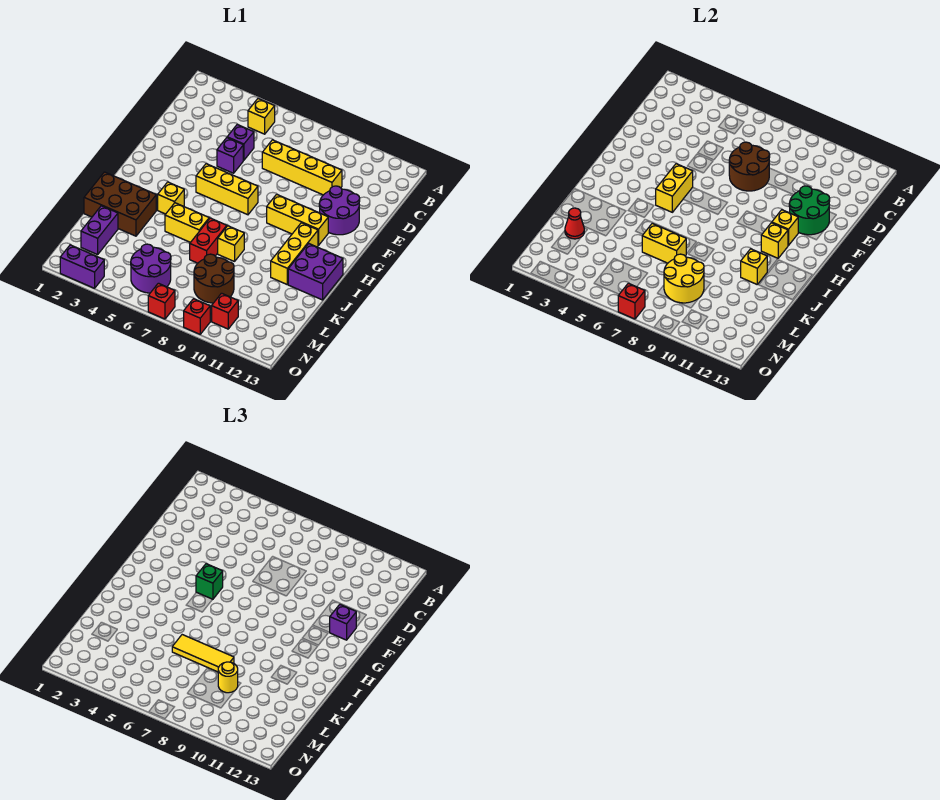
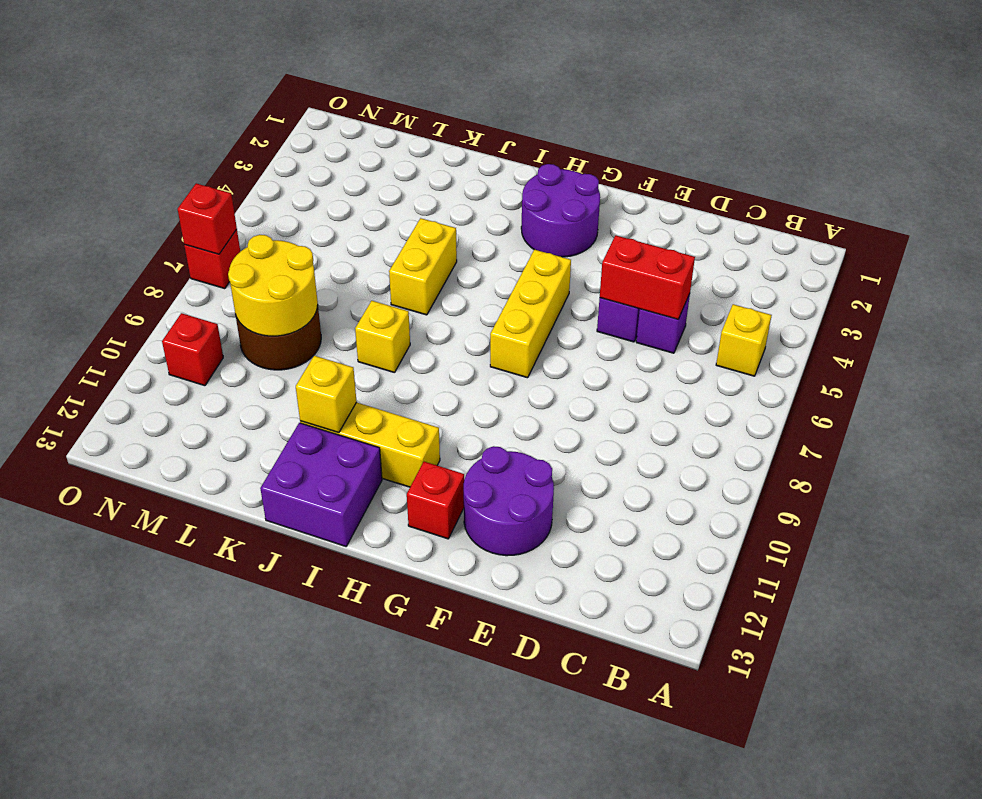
red brick D5:E5 level 2 -> red brick J7:K7 level 1
purple round brick G2:H3 level 1 -> purple round brick M5:N6 level 1
red brick G12 level 1 -> red brick O9 level 1
none -> yellow brick D7:D10 level 1
none -> yellow brick G9:G11 level 1
none -> yellow brick I4 level 1
none -> brown brick J1:K3 level 1

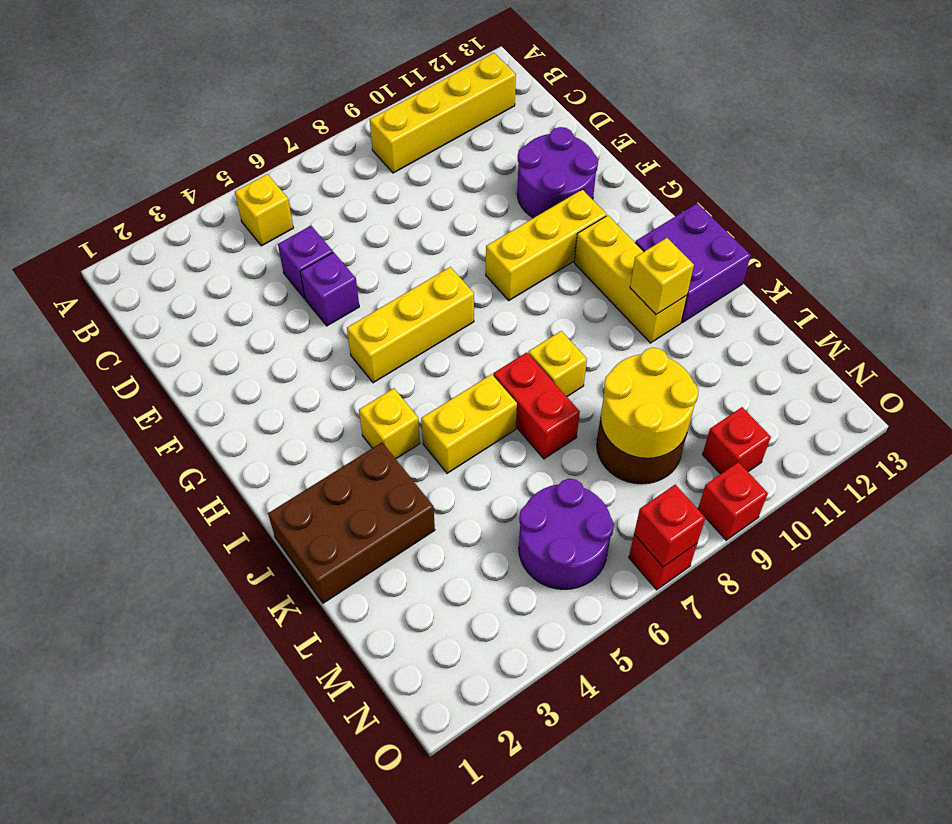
yellow brick B9:B12 level 1 -> yellow brick D7:D10 level 1
none -> purple brick L2:M2 level 1
none -> purple brick O2:O3 level 1
none -> brown round brick D7:E8 level 2
none -> green round brick E11:F12 level 2

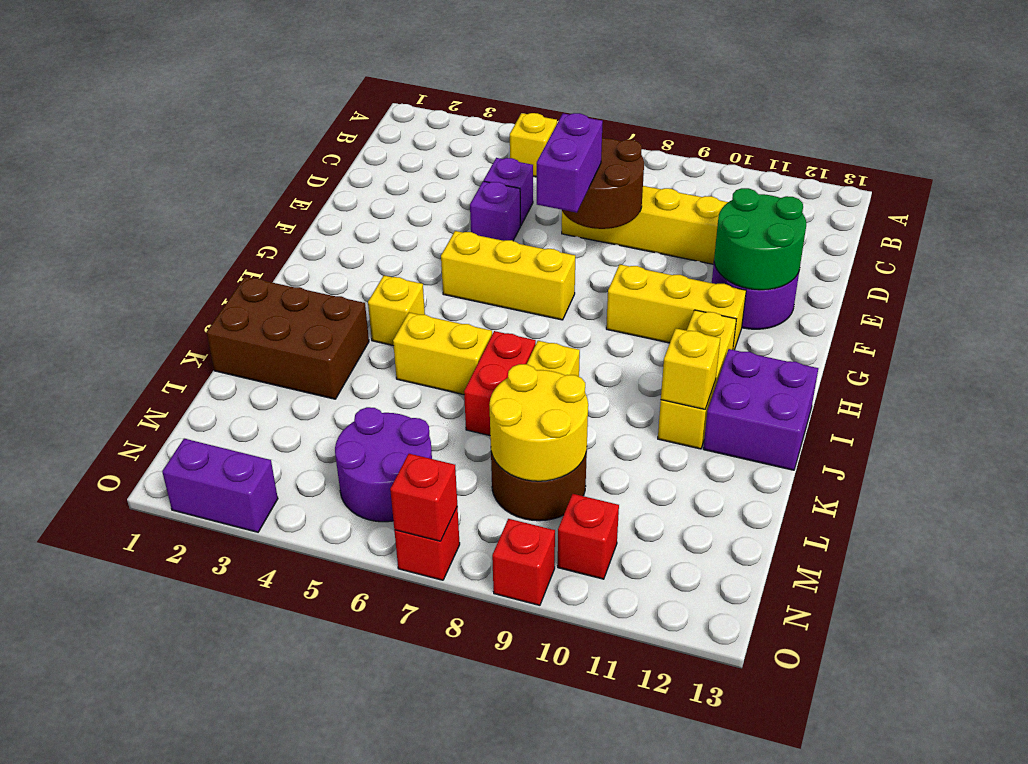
purple brick E7:F7 level 3 -> purple brick L2:M2 level 1
none -> yellow brick G5:H5 level 2
none -> yellow brick G11 level 2
none -> yellow brick H11 level 2
none -> yellow brick K6:K7 level 2

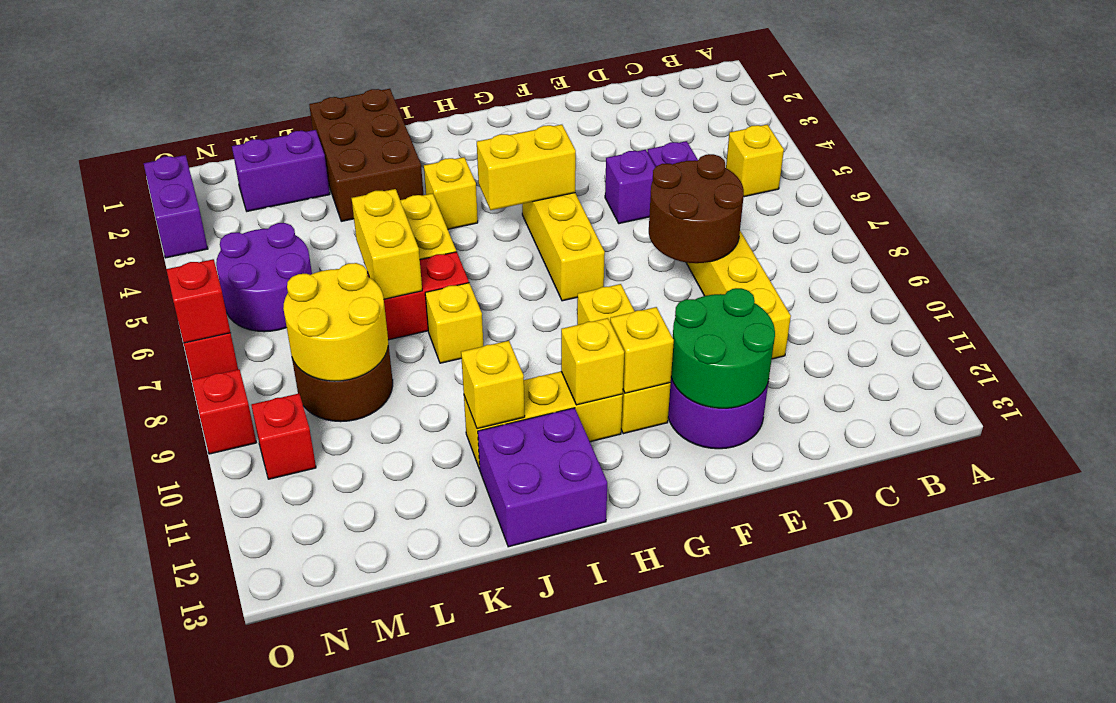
none -> red cone L2 level 2
none -> purple brick F12 level 3
none -> green brick G5 level 3
none -> yellow tile K6:K8 level 3

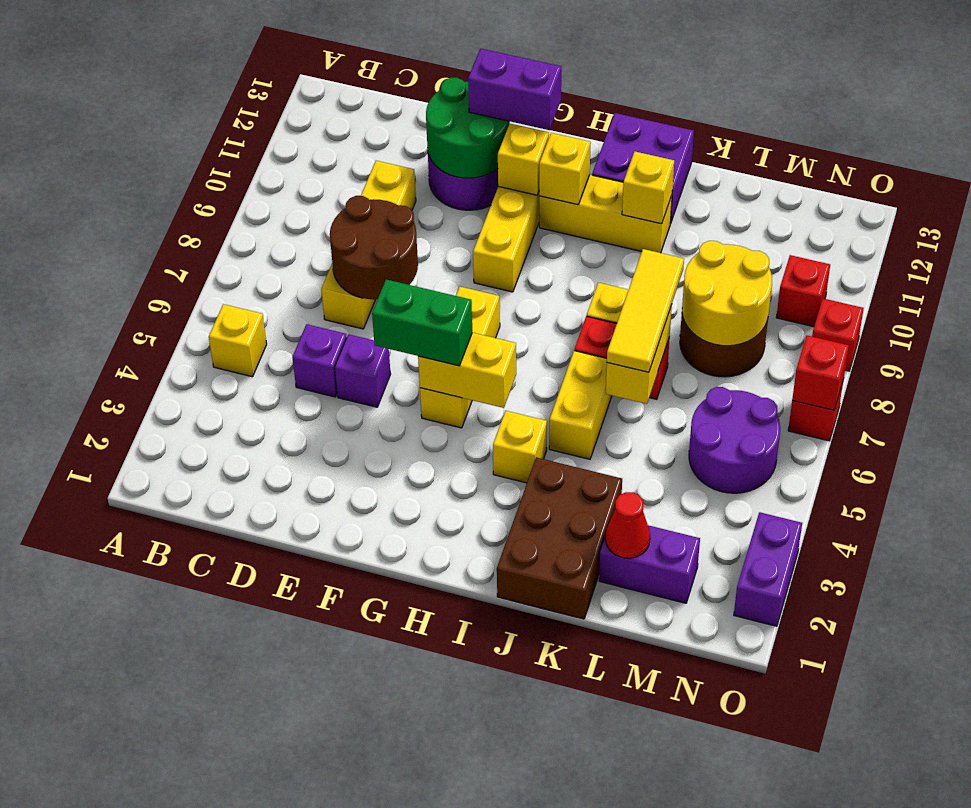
green brick F5:G5 level 3 -> green brick G5 level 3
purple brick F12:G12 level 3 -> purple brick F12 level 3
none -> yellow round brick L9 level 3

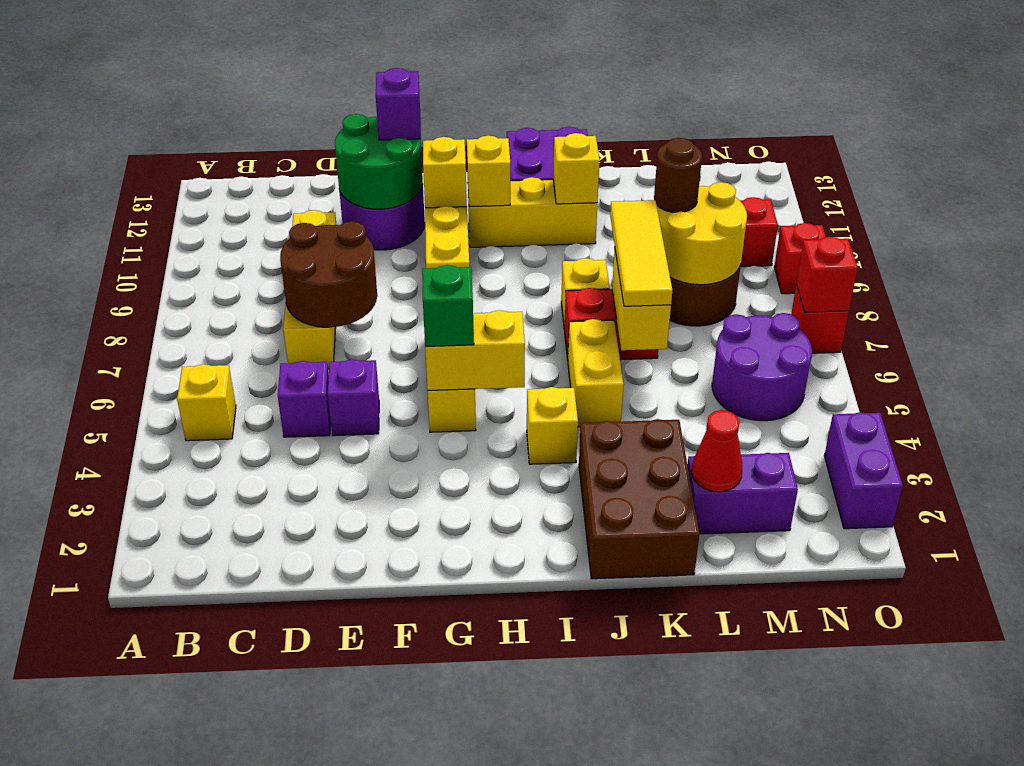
brown round brick L9 level 3 -> yellow round brick L9 level 3

